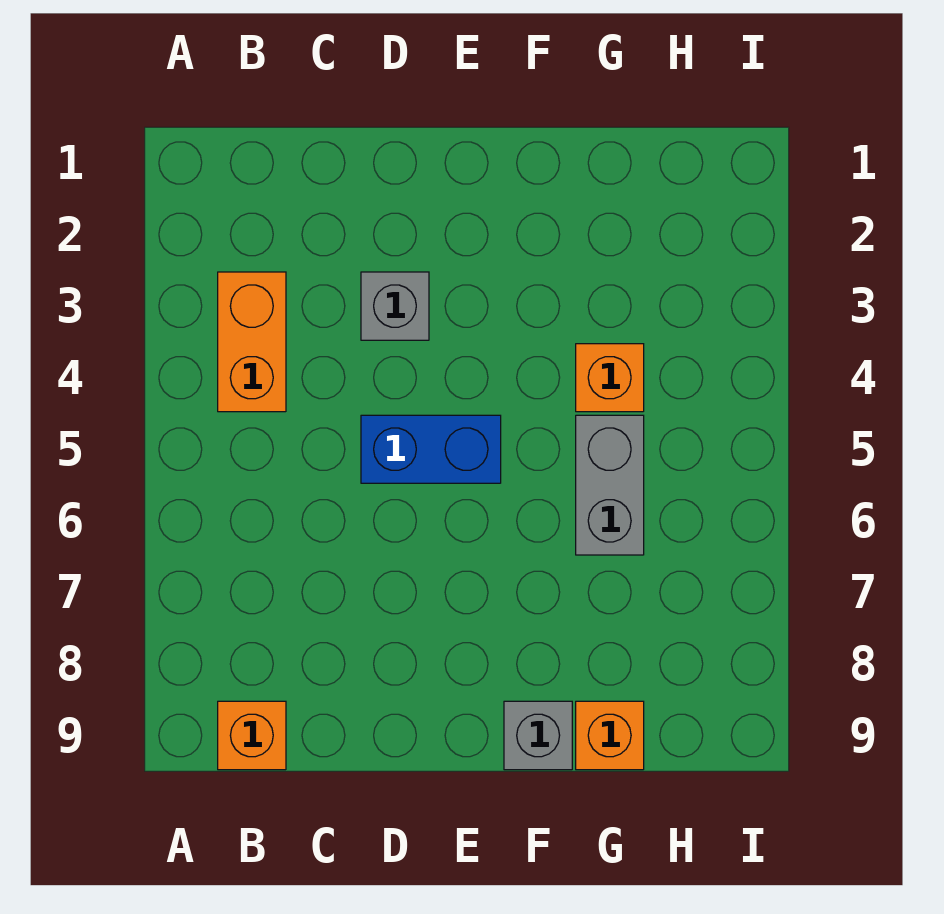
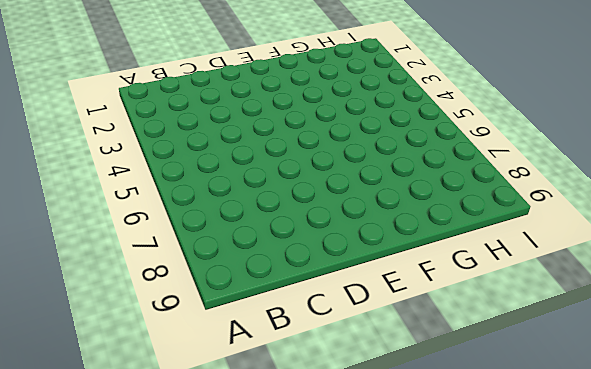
none -> orange brick B3:B4 level 1
none -> orange brick B9 level 1

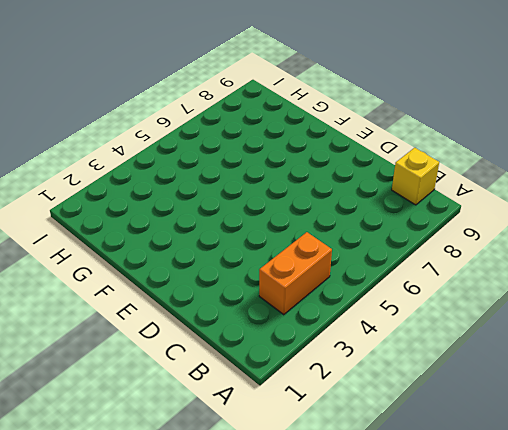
yellow brick B9 level 1 -> orange brick B9 level 1
none -> grey brick D3 level 1
none -> blue brick D5:E5 level 1

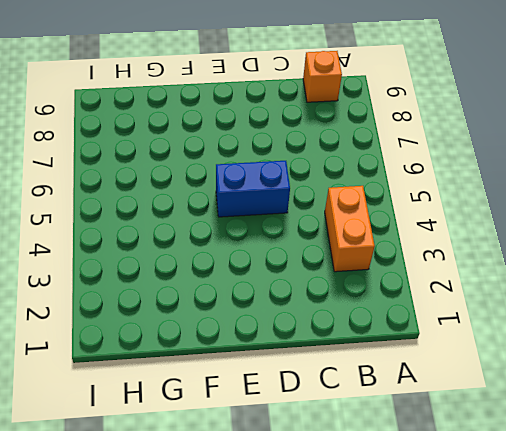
none -> grey brick D3 level 1
none -> grey brick F9 level 1

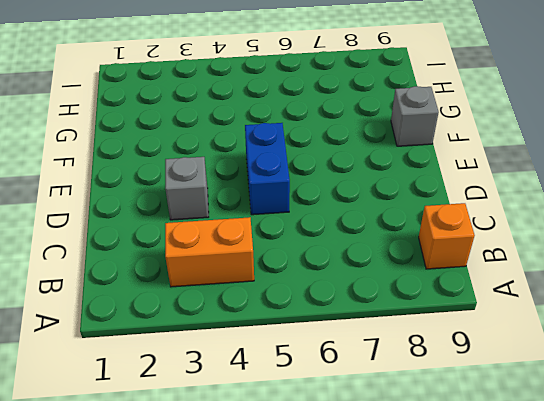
none -> orange brick G4 level 1
none -> grey brick G5:G6 level 1

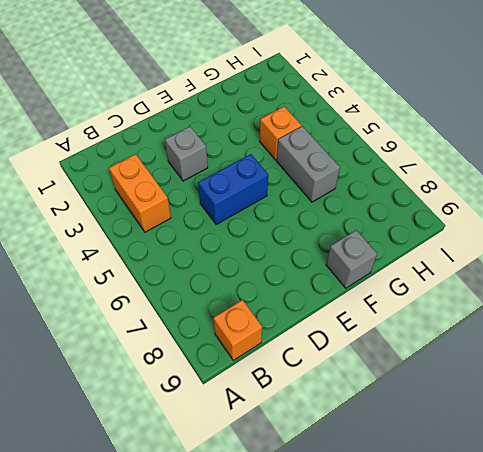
none -> orange brick G9 level 1

